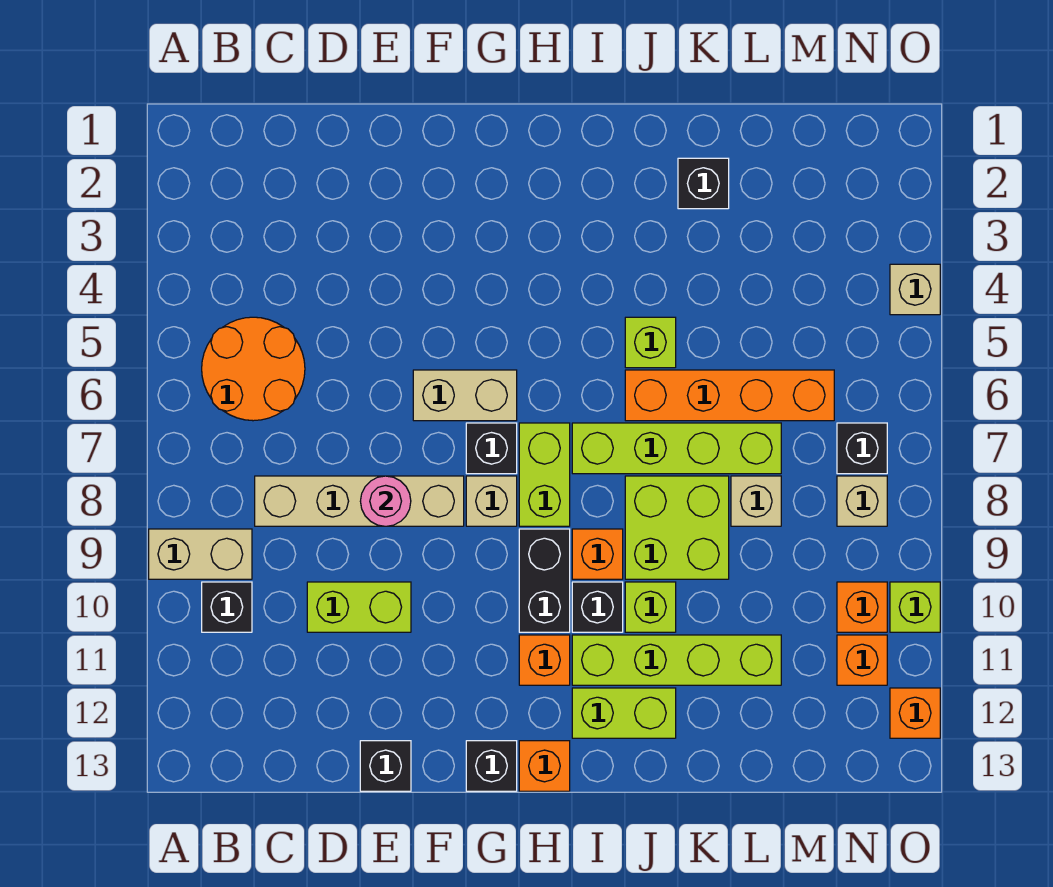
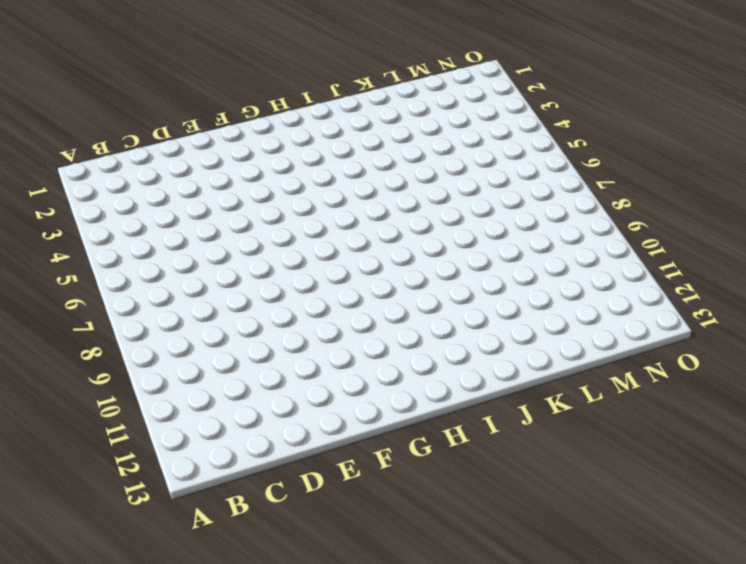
none -> tan brick A9:B9 level 1
none -> orange round brick B5:C6 level 1
none -> black brick B10 level 1
none -> tan brick C8:F8 level 1

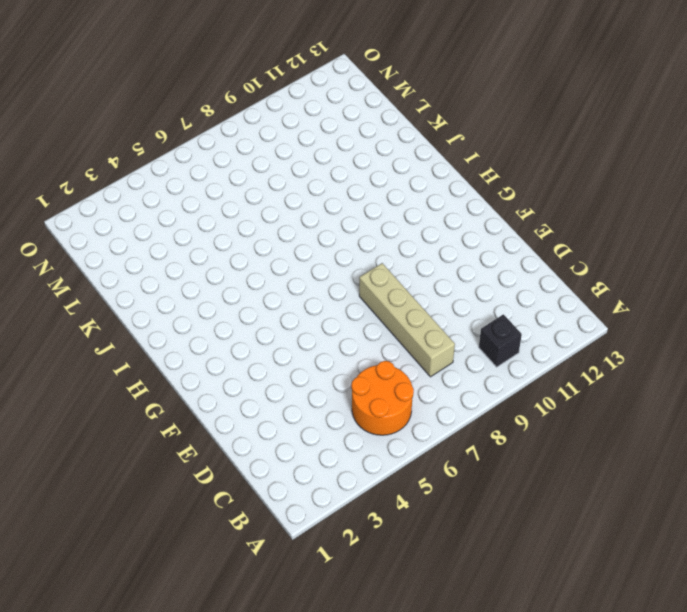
none -> tan brick A9:B9 level 1
none -> lime brick D10:E10 level 1
none -> black brick E13 level 1
none -> tan brick F6:G6 level 1

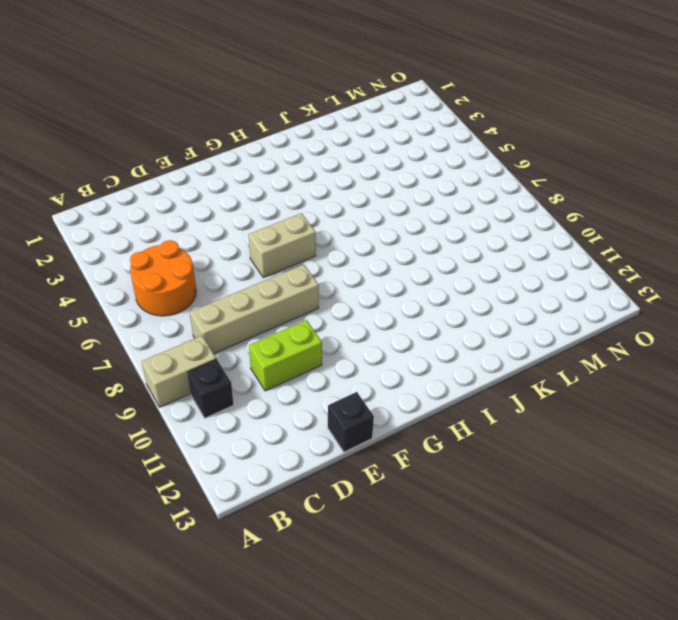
none -> black brick G7 level 1
none -> tan brick G8 level 1
none -> black brick G13 level 1
none -> lime brick H7:H8 level 1

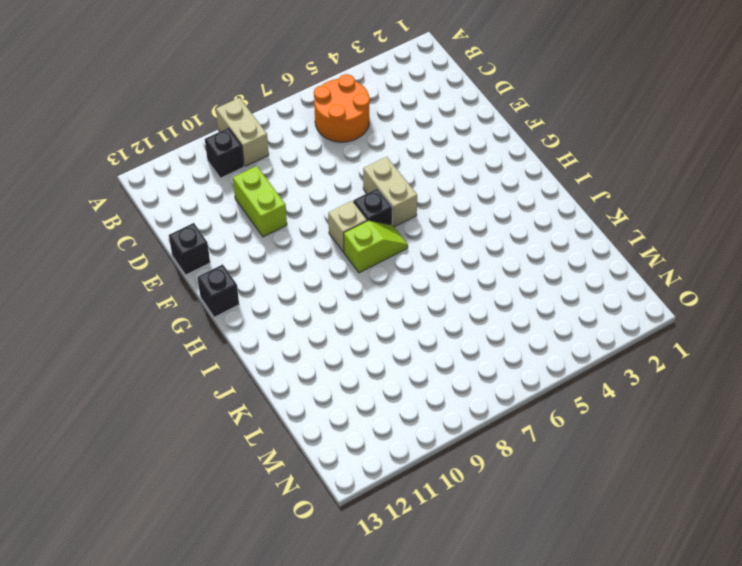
lime slope H7:H8 level 1 top 8 -> lime brick H7:H8 level 1
none -> tan brick C8:F8 level 1
none -> black brick H9:H10 level 1
none -> orange brick H11 level 1
none -> orange brick H13 level 1

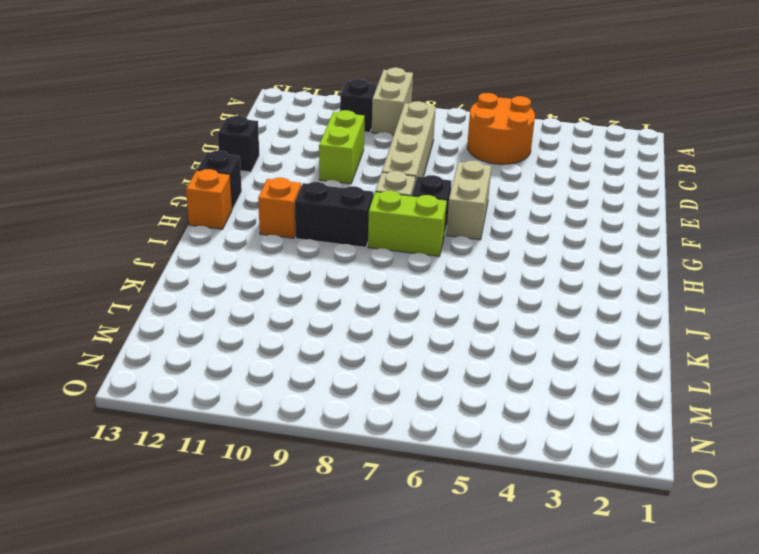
none -> lime brick I7:L7 level 1
none -> orange brick I9 level 1
none -> black brick I10 level 1
none -> lime brick I11:L11 level 1

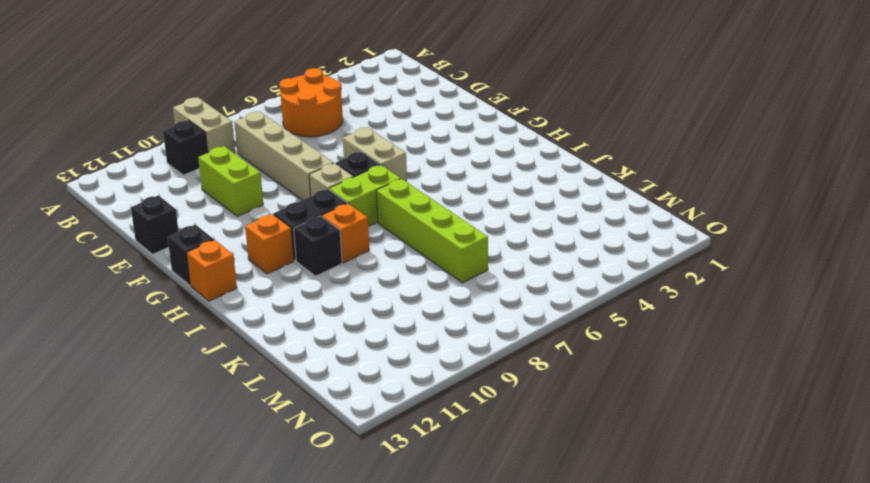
none -> lime brick I11:L11 level 1
none -> lime brick I12:J12 level 1
none -> lime brick J5 level 1
none -> orange brick J6:M6 level 1

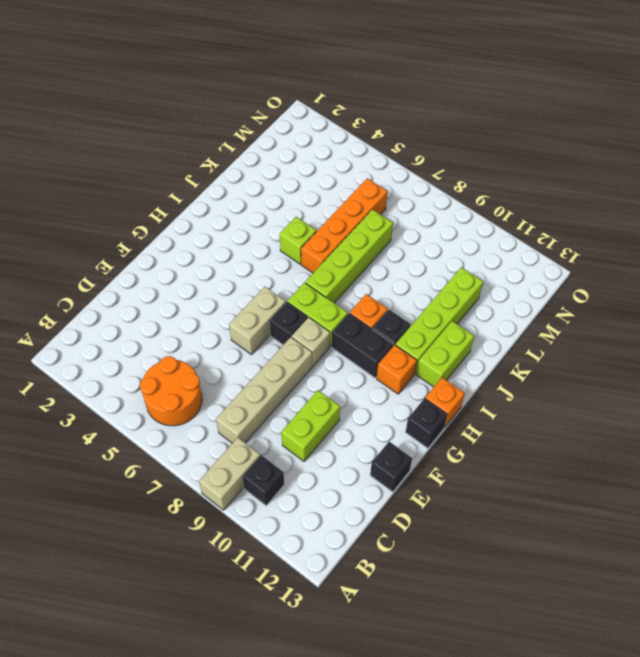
none -> lime brick J8:K9 level 1
none -> lime brick J10 level 1
none -> black brick K2 level 1
none -> tan brick L8 level 1

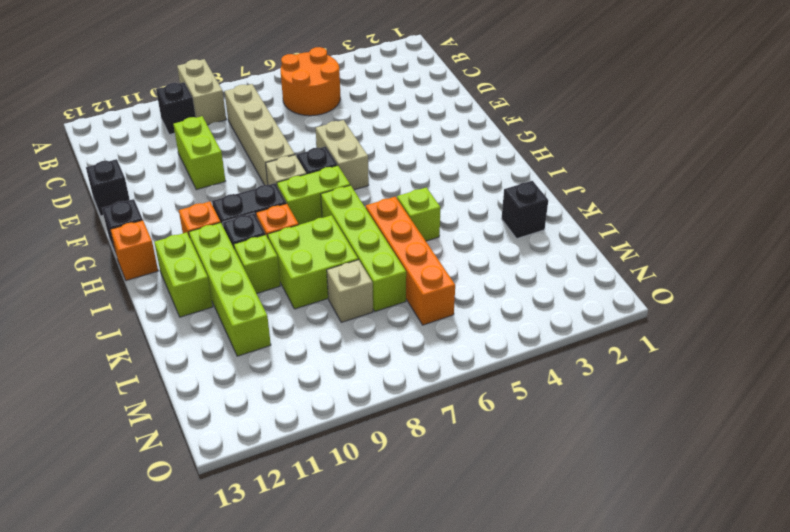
none -> black brick N7 level 1
none -> tan brick N8 level 1
none -> orange brick N10 level 1
none -> orange brick N11 level 1

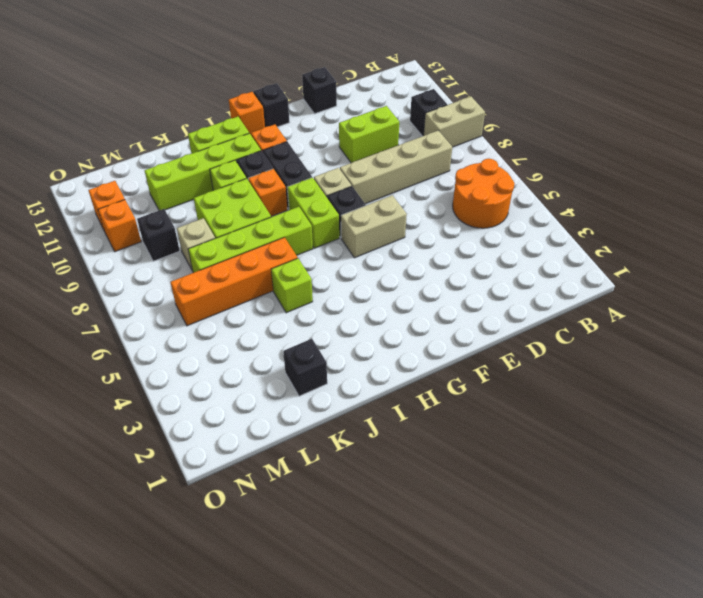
black brick M9 level 1 -> black brick N7 level 1
none -> tan brick N8 level 1
none -> tan brick O4 level 1
none -> lime brick O10 level 1
none -> orange brick O12 level 1

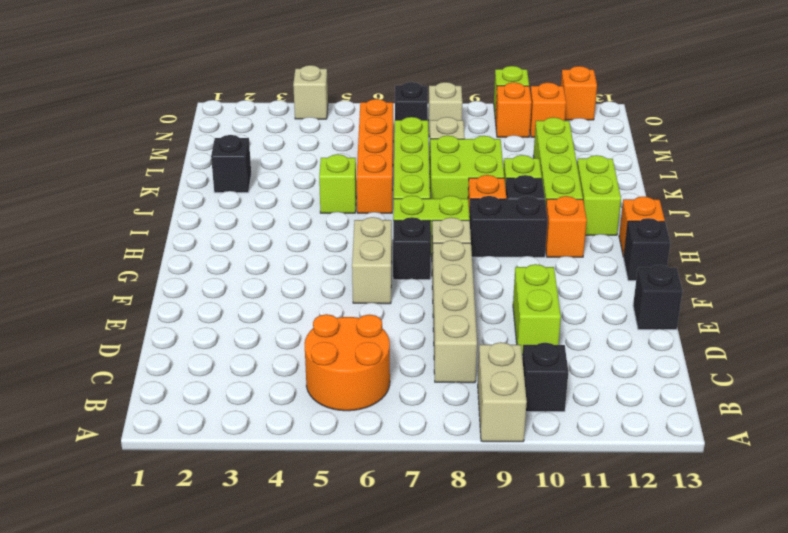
none -> pink round brick E8 level 2

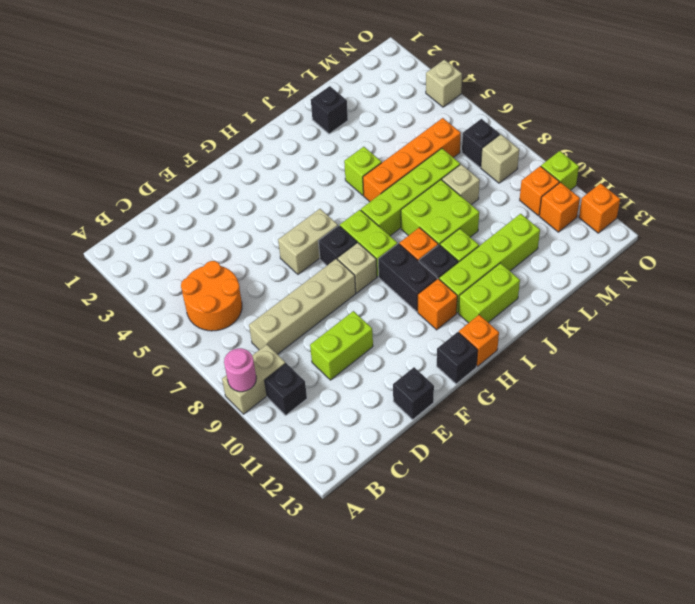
pink round brick A9 level 2 -> pink round brick E8 level 2

